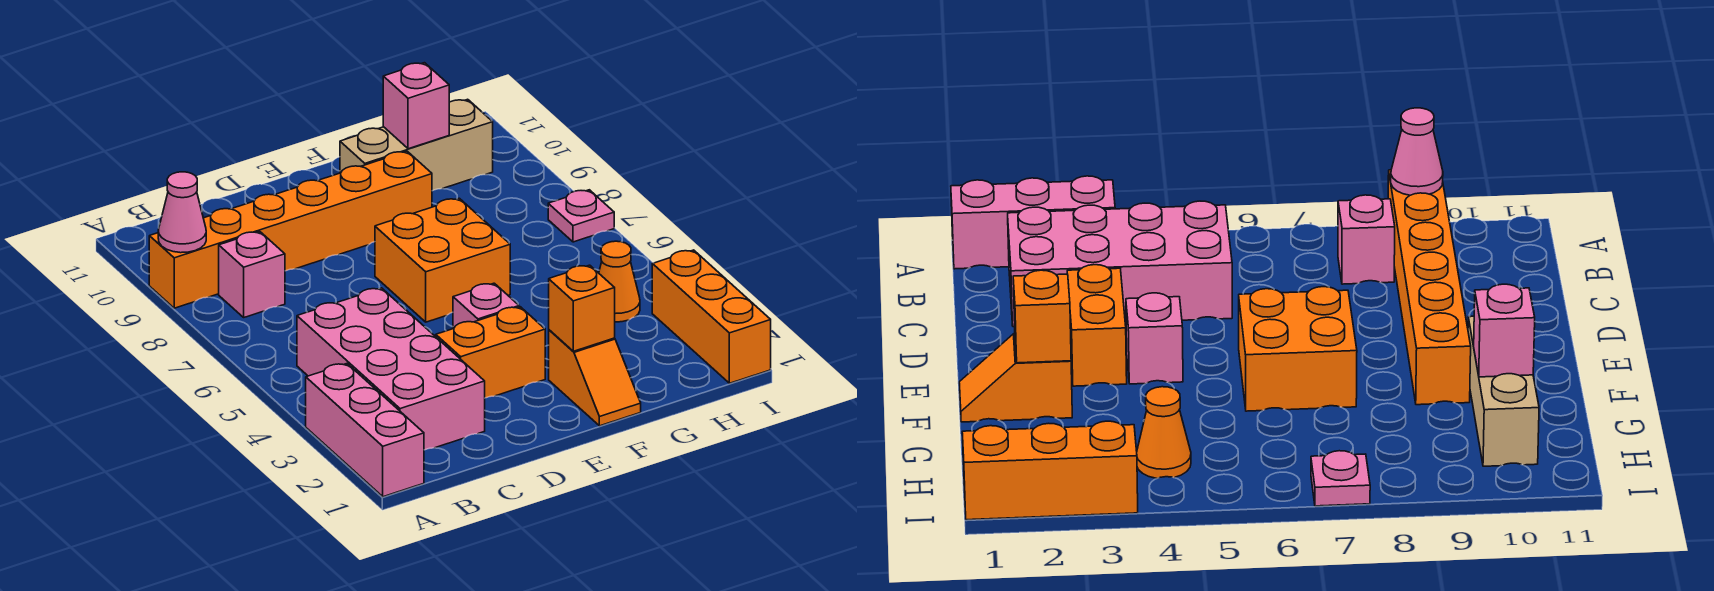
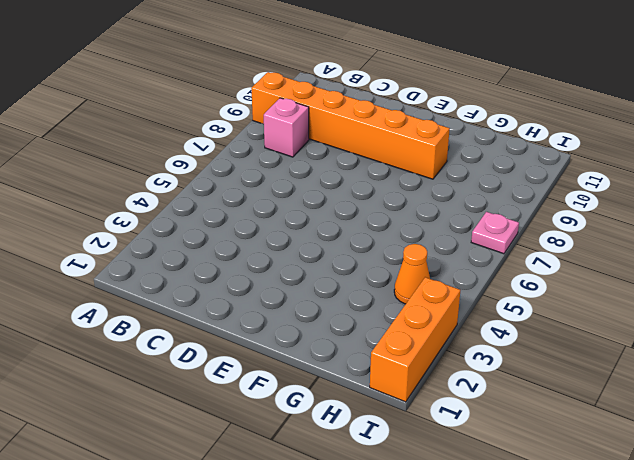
none -> pink brick A1:A3 level 1
none -> pink brick B2:C5 level 1
none -> orange brick D3:E3 level 1

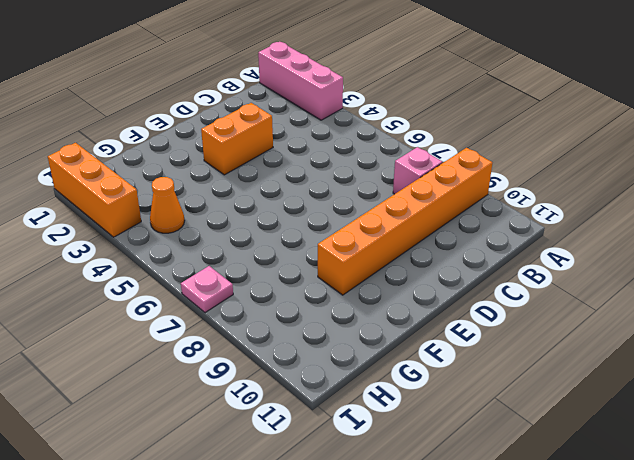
none -> pink brick B2:C5 level 1
none -> pink brick E4 level 1
none -> orange brick E6:F7 level 1

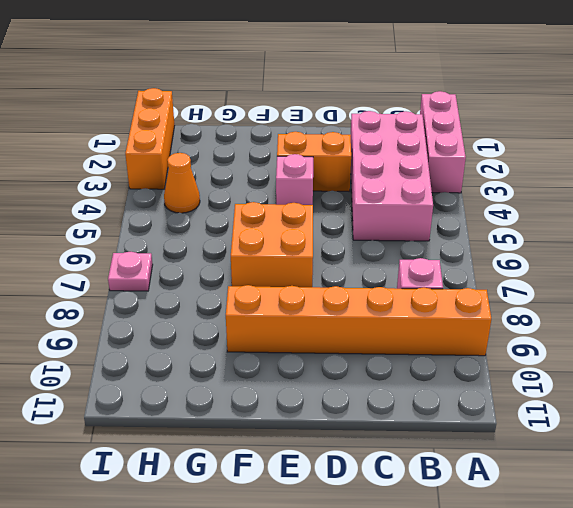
none -> orange slope F1:F2 level 1 top 2
none -> tan brick F10:H10 level 1
none -> pink cone A9 level 2

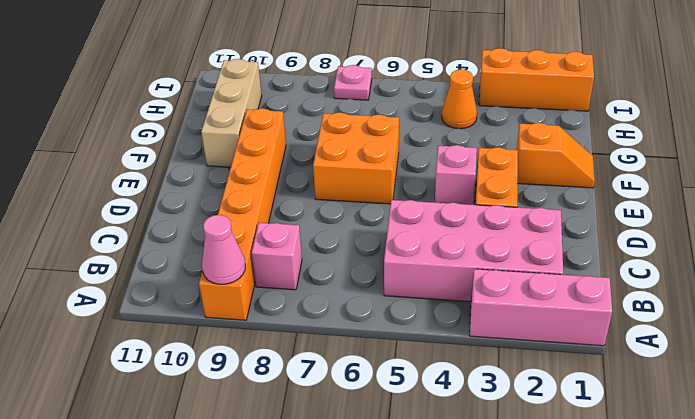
none -> orange brick F2 level 2
none -> pink brick G10 level 2

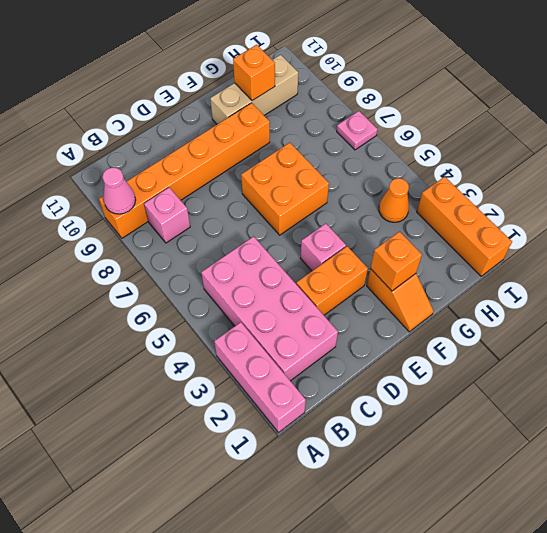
orange brick G10 level 2 -> pink brick G10 level 2

